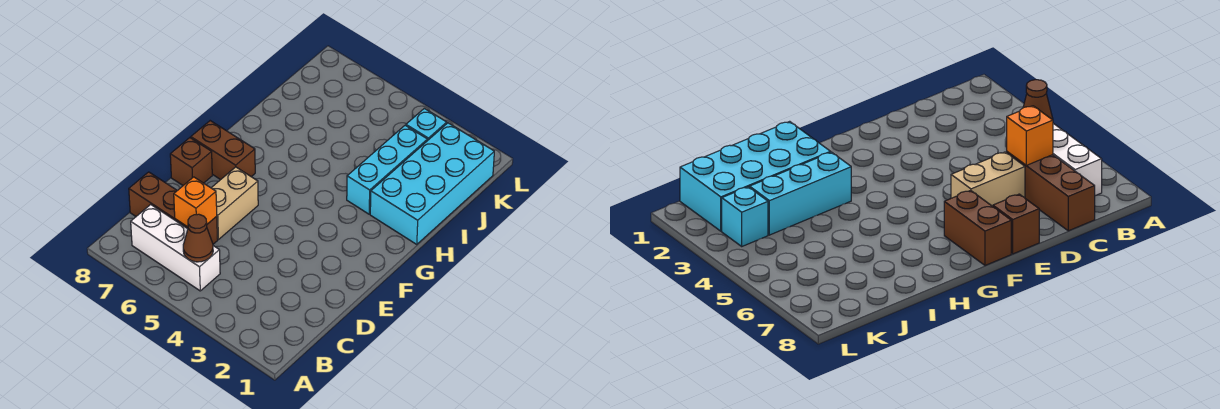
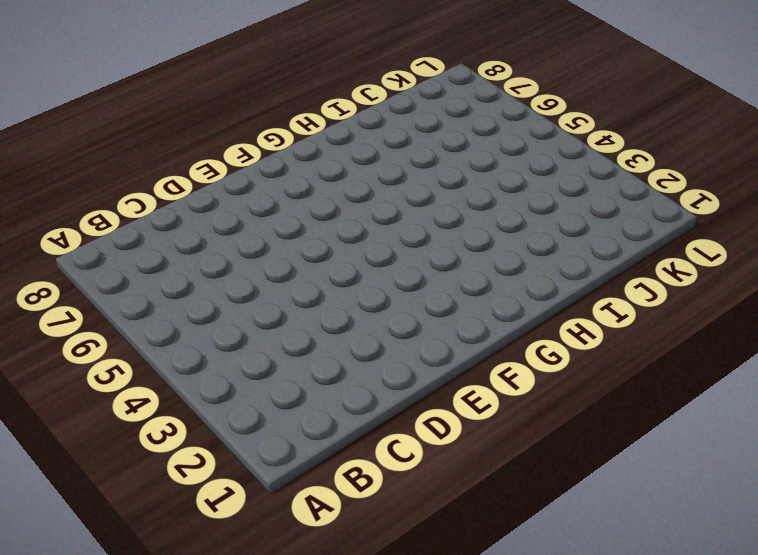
none -> white brick B5:B7 level 1
none -> brown brick C6:C8 level 1

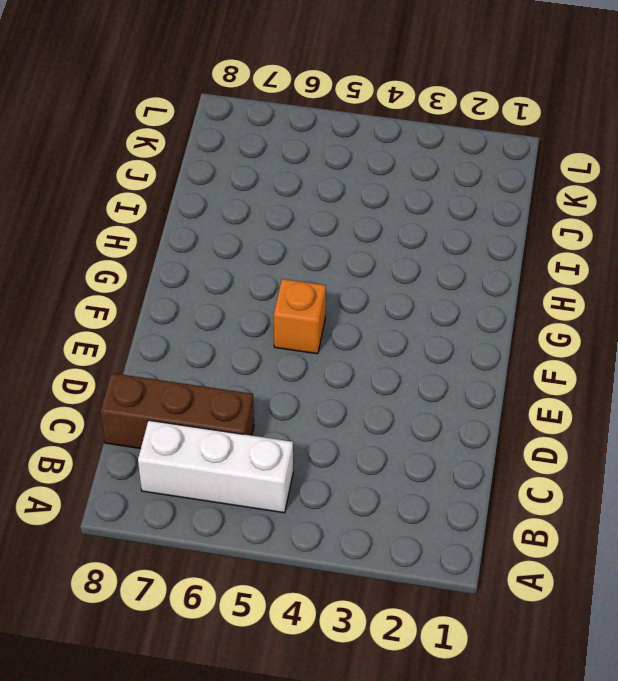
orange brick F5 level 1 -> orange brick C6 level 2
none -> tan brick D6:E6 level 1
none -> brown brick E8 level 1

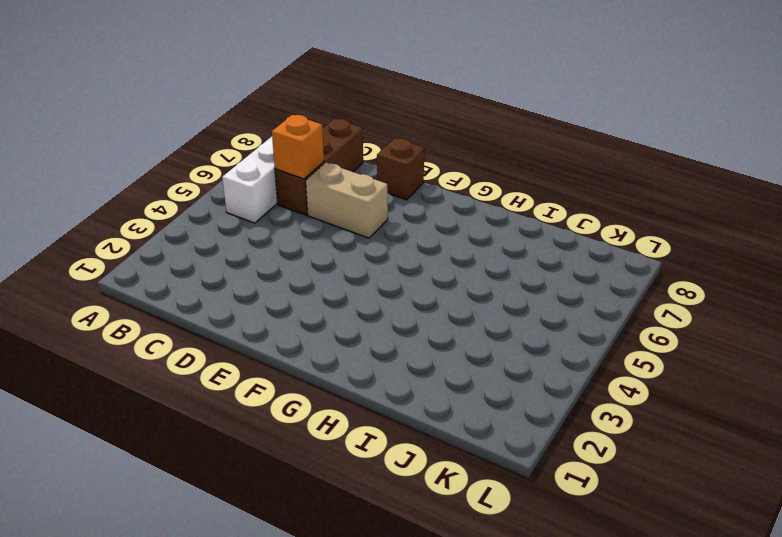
none -> brown brick F7:F8 level 1
none -> cyan brick H1:K2 level 1

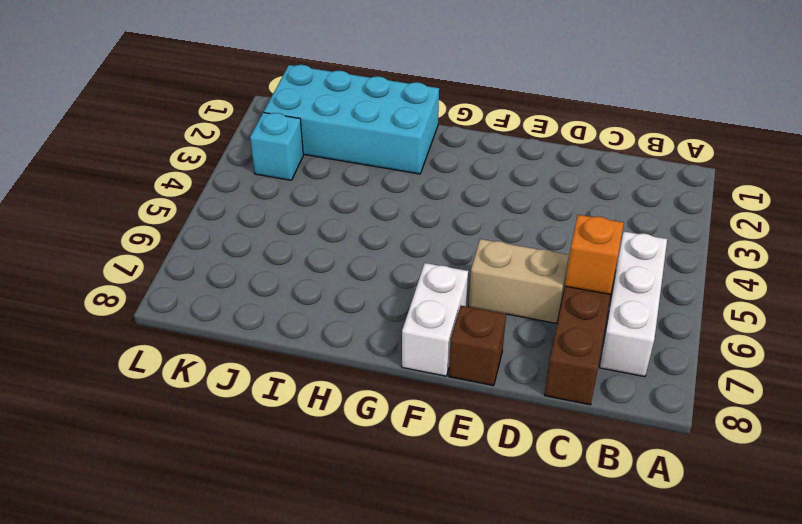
white brick F7:F8 level 1 -> brown brick F7:F8 level 1
none -> cyan brick H3:J3 level 1
none -> brown cone B5 level 2

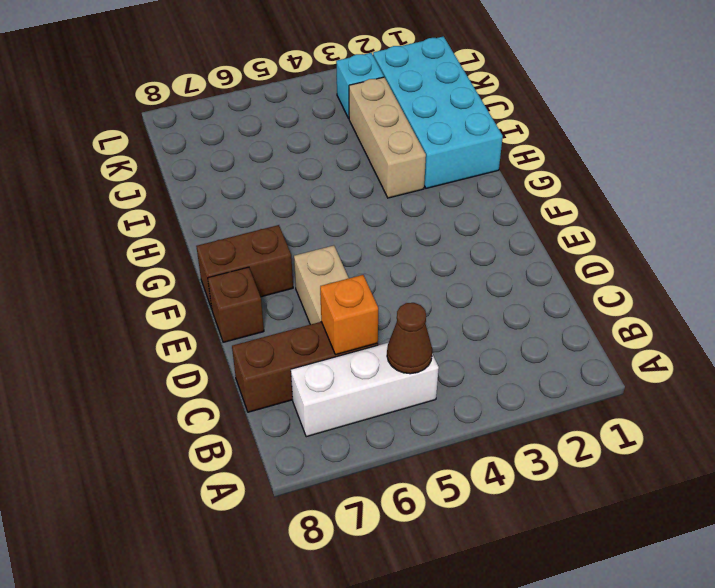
tan brick H3:J3 level 1 -> cyan brick H3:J3 level 1

